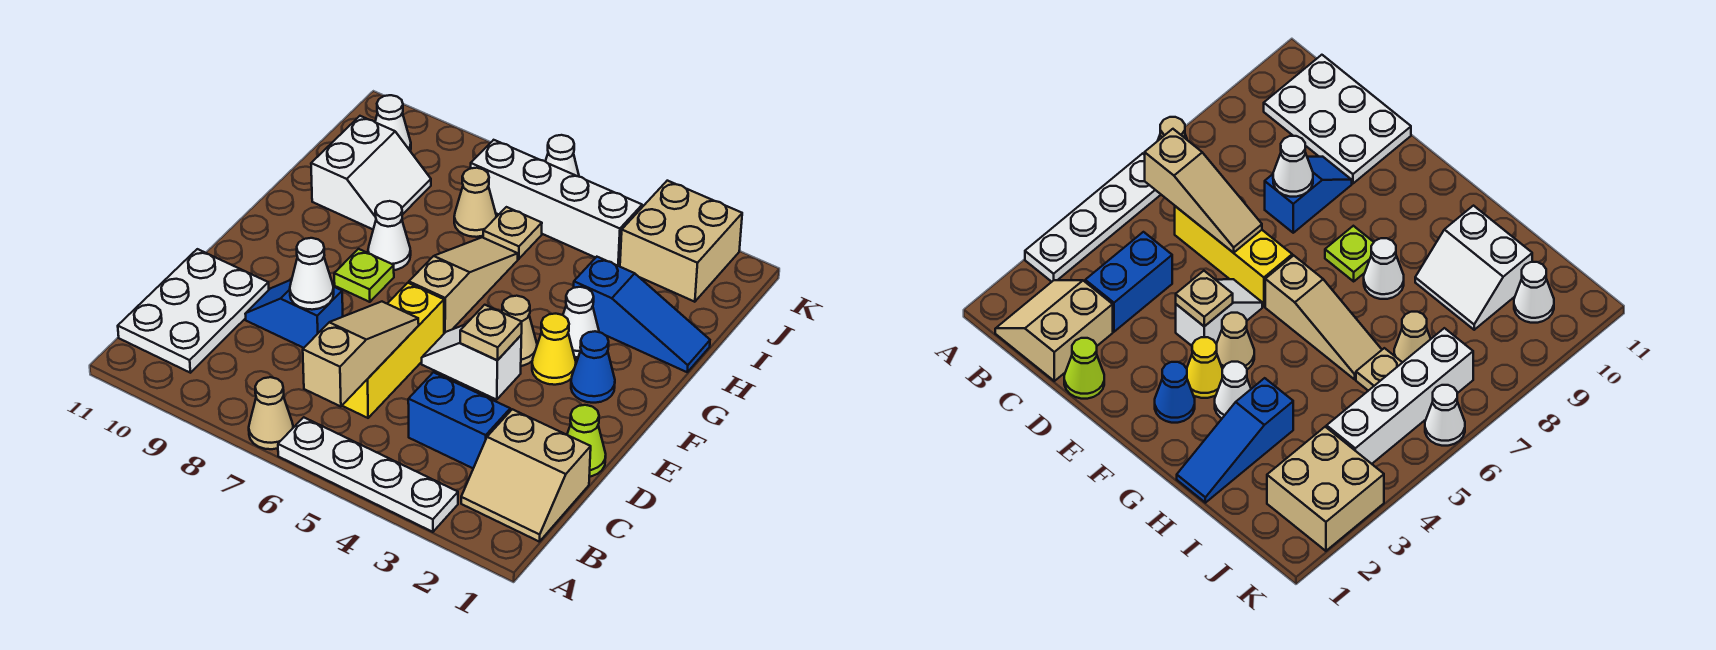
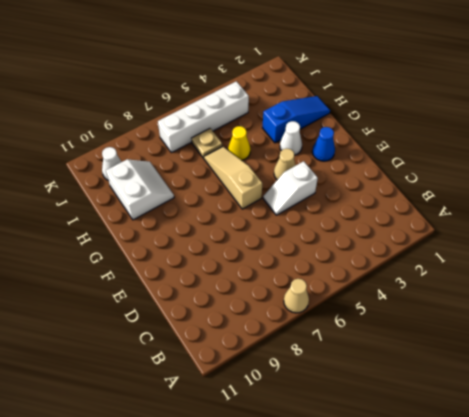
yellow cone H5 level 1 -> yellow cone F3 level 1
none -> white plate A3:A6 level 1
none -> tan slope B1:C2 level 1 top C
none -> white plate B10:D11 level 1

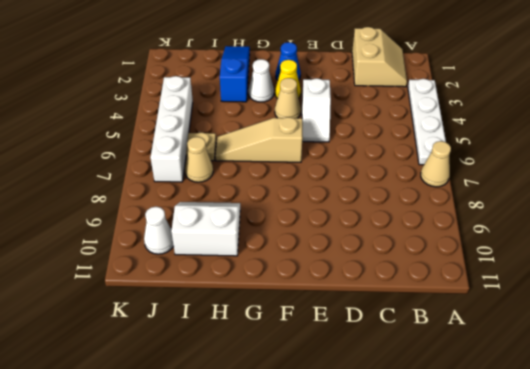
none -> white plate B10:D11 level 1
none -> blue brick C3:C4 level 1
none -> yellow brick C6:E6 level 1

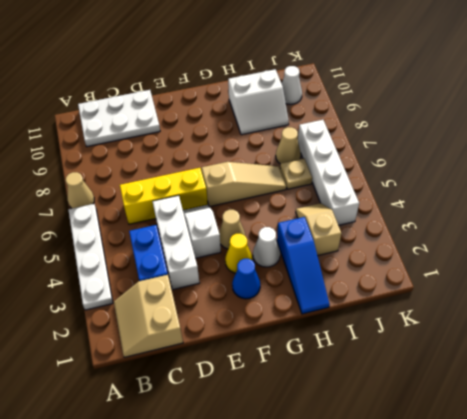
white brick D3:D5 level 1 -> none
tan slope I3:I4 level 1 top 3 -> none
none -> lime cone D1 level 1
none -> blue slope D8:D9 level 1 top 8
none -> lime plate F8 level 1

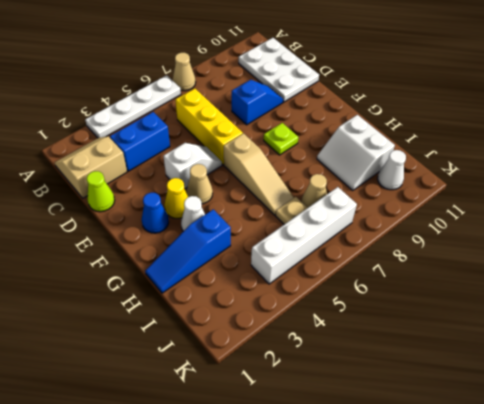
none -> white cone G8 level 1
none -> tan brick J2:K3 level 1
none -> white cone K6 level 1

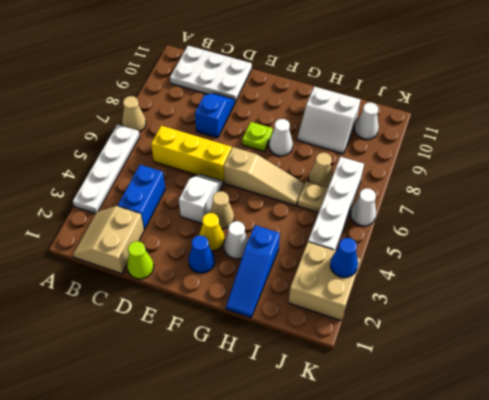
blue cone K3 level 2 -> none
none -> tan slope B6:D6 level 2 top B
none -> white cone D8 level 2
none -> tan plate E4 level 2

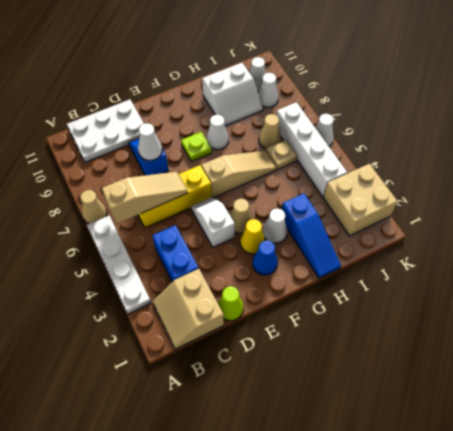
white cone J9 level 1 -> none
none -> tan plate E4 level 2

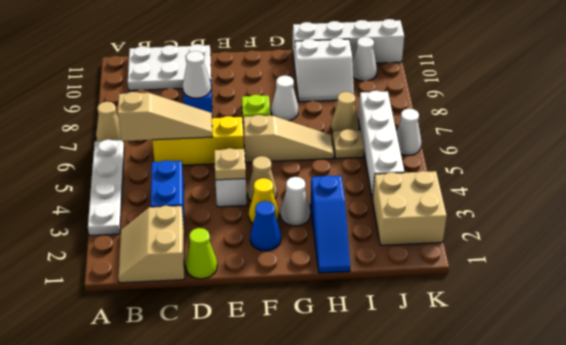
white brick H11:K11 level 1 -> none

